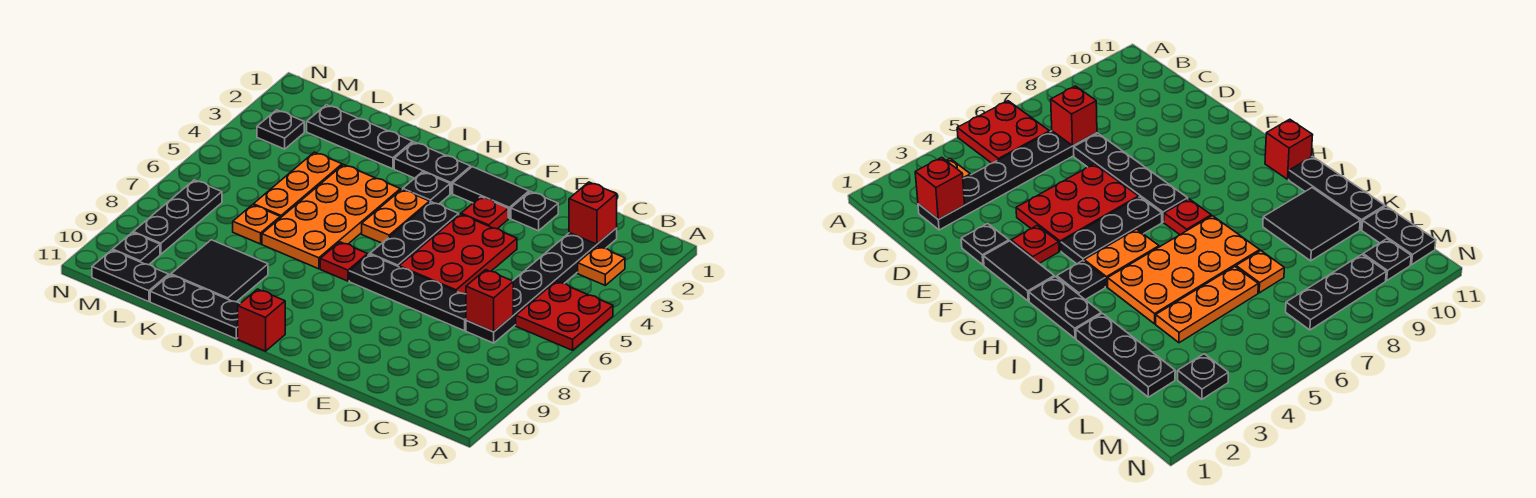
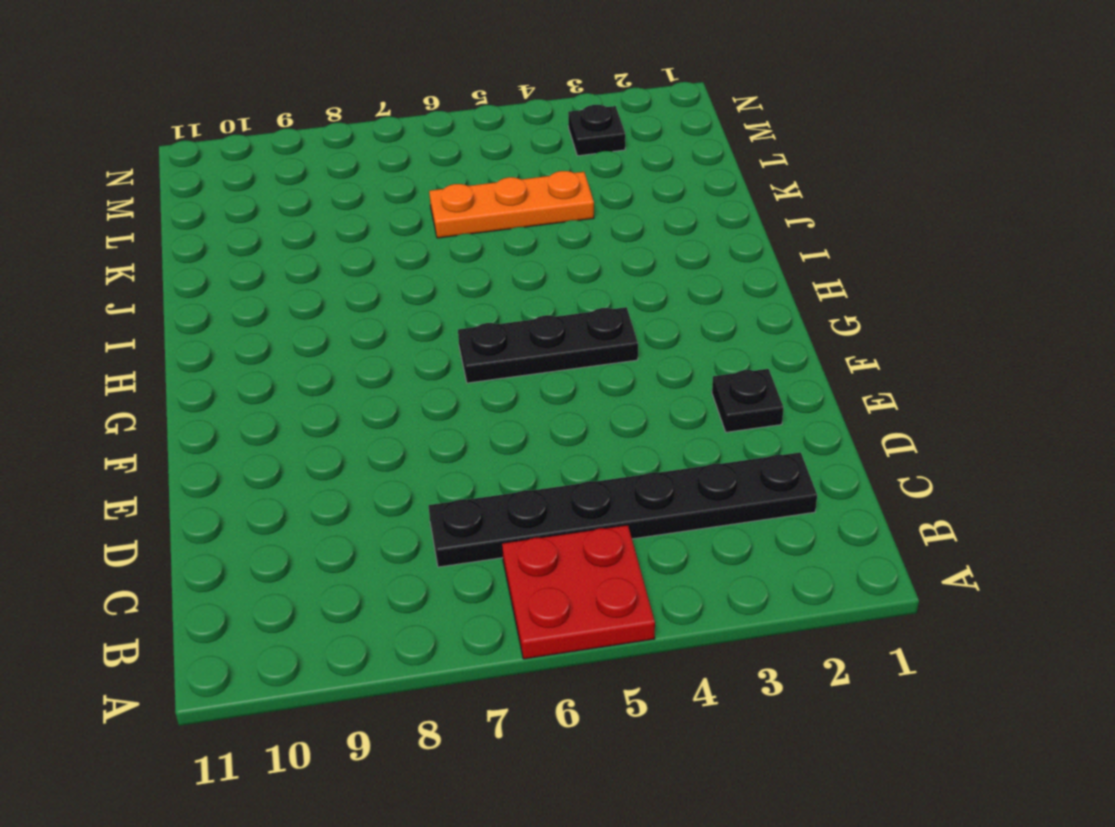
none -> orange plate B3 level 1
none -> black plate D7:G7 level 1
none -> red plate E4:F6 level 1

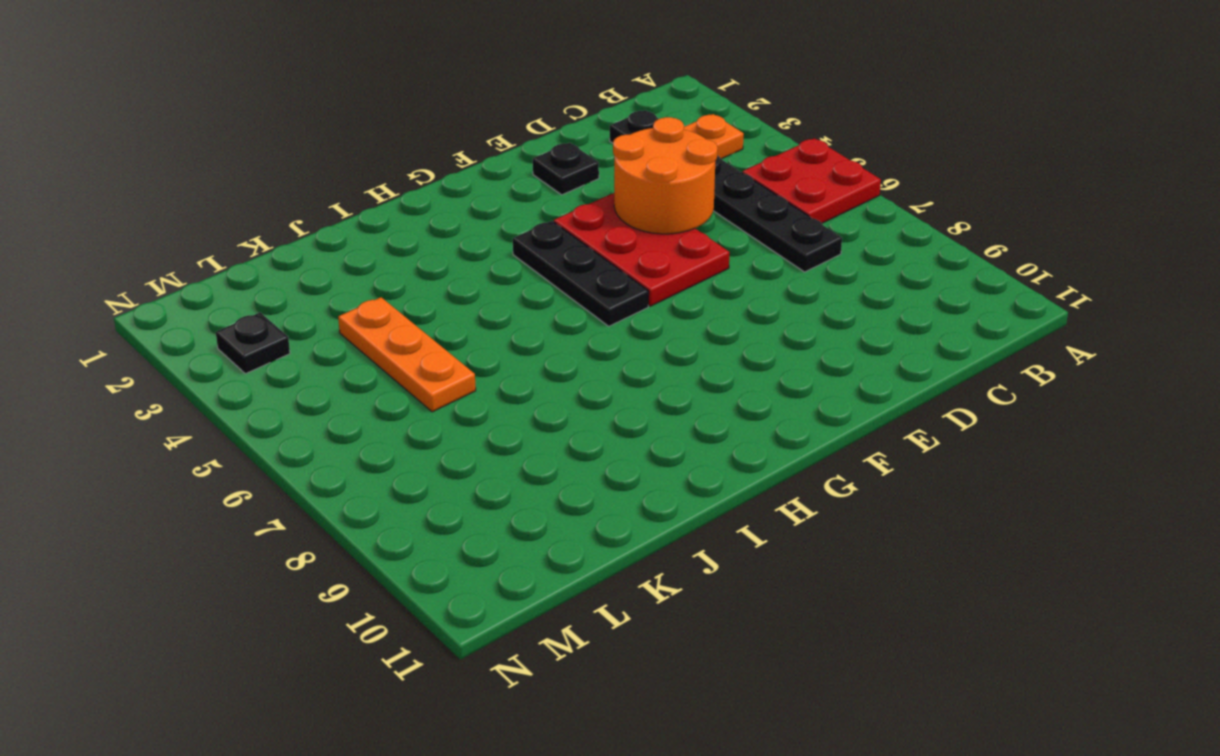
orange round brick D4:E5 level 2 -> none
none -> black plate D7:G7 level 1
none -> black tile F2:G2 level 1
none -> red plate F3 level 1

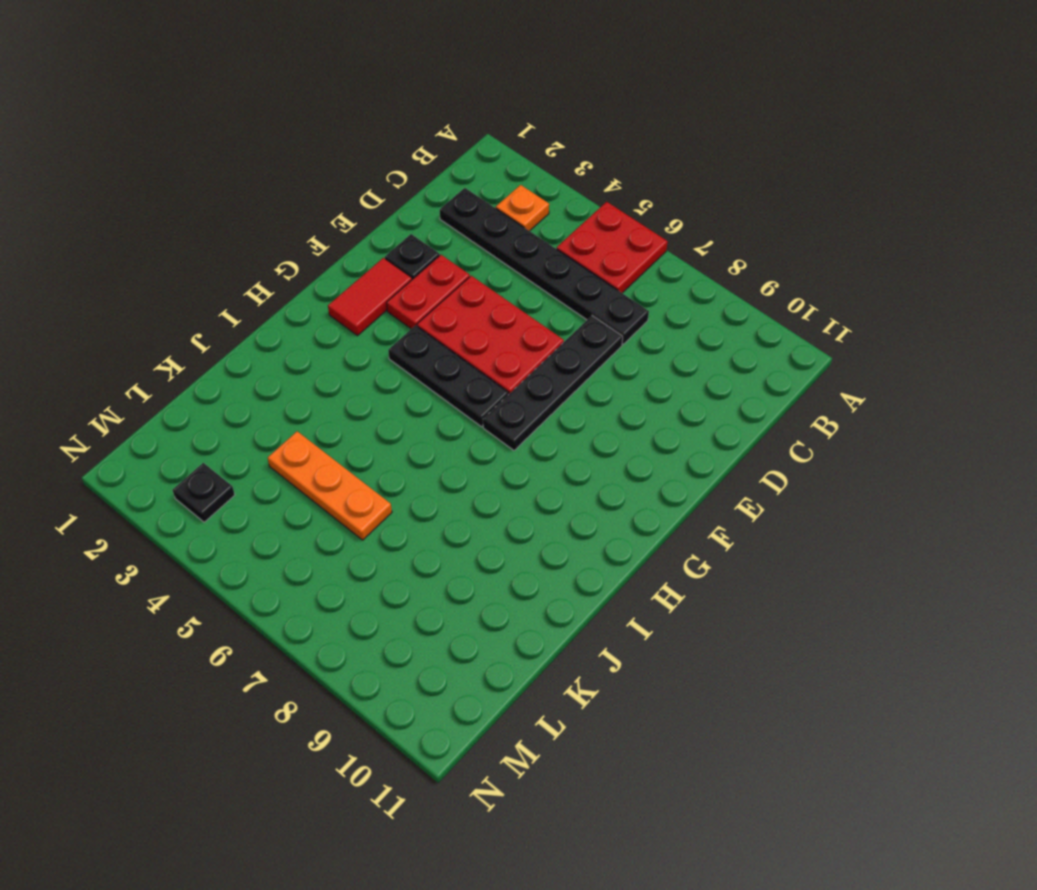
red plate E3:F3 level 1 -> red plate F3 level 1
red tile F2:G2 level 1 -> black tile F2:G2 level 1
none -> black plate H2:I2 level 1
none -> black plate H3 level 1
none -> orange plate H4:H5 level 1

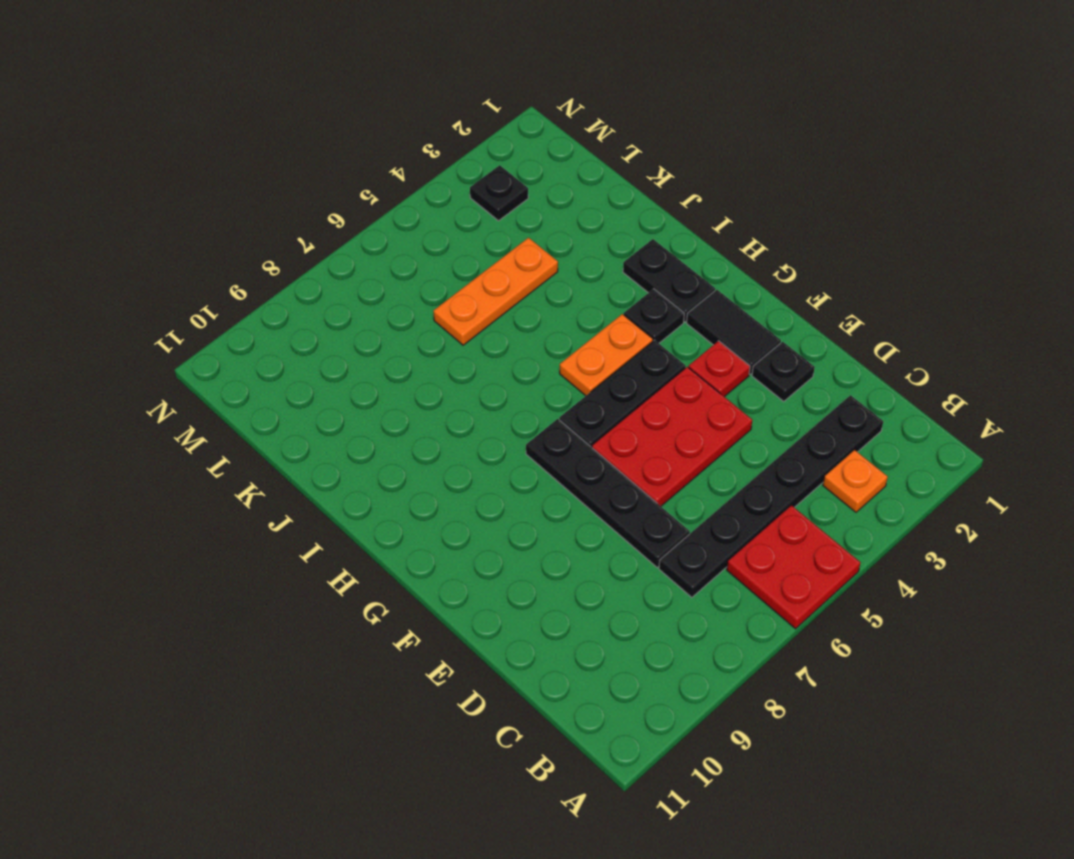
none -> red plate H7 level 1
none -> red brick H11 level 1
none -> orange plate I4:J7 level 1

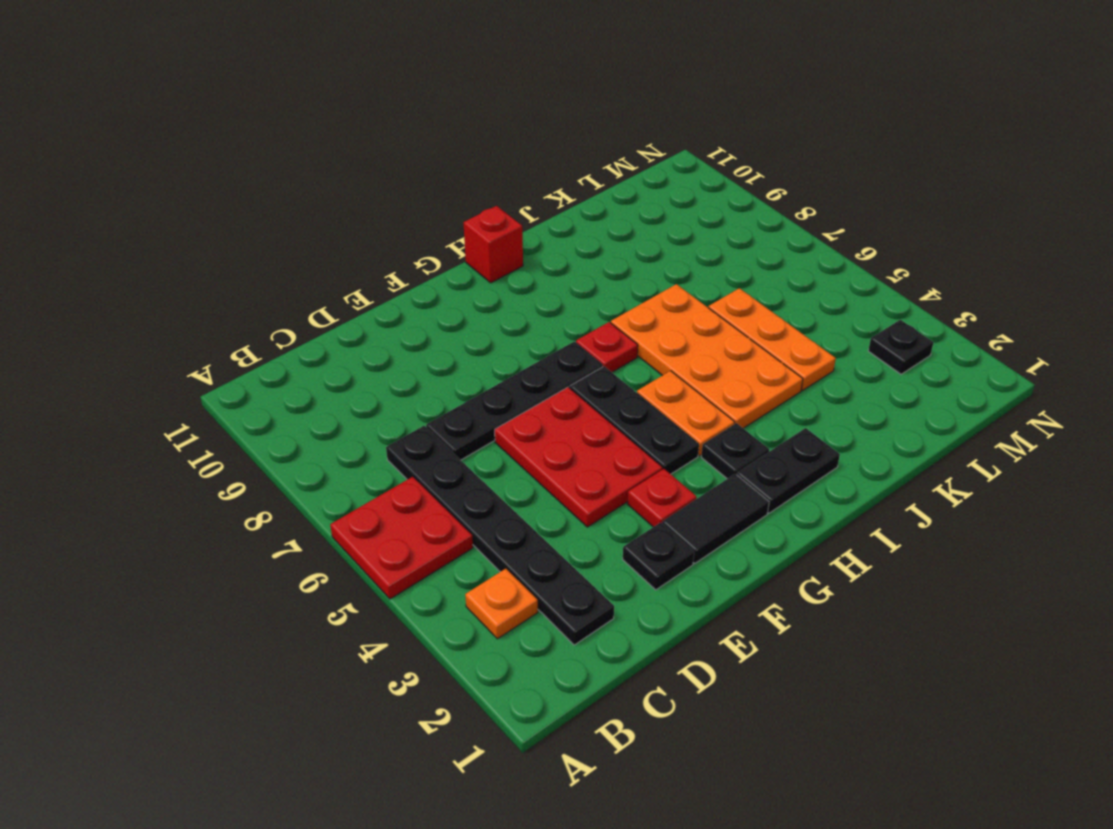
none -> black plate I11:K11 level 1
none -> black plate J2:L2 level 1
none -> black tile J9:K10 level 1

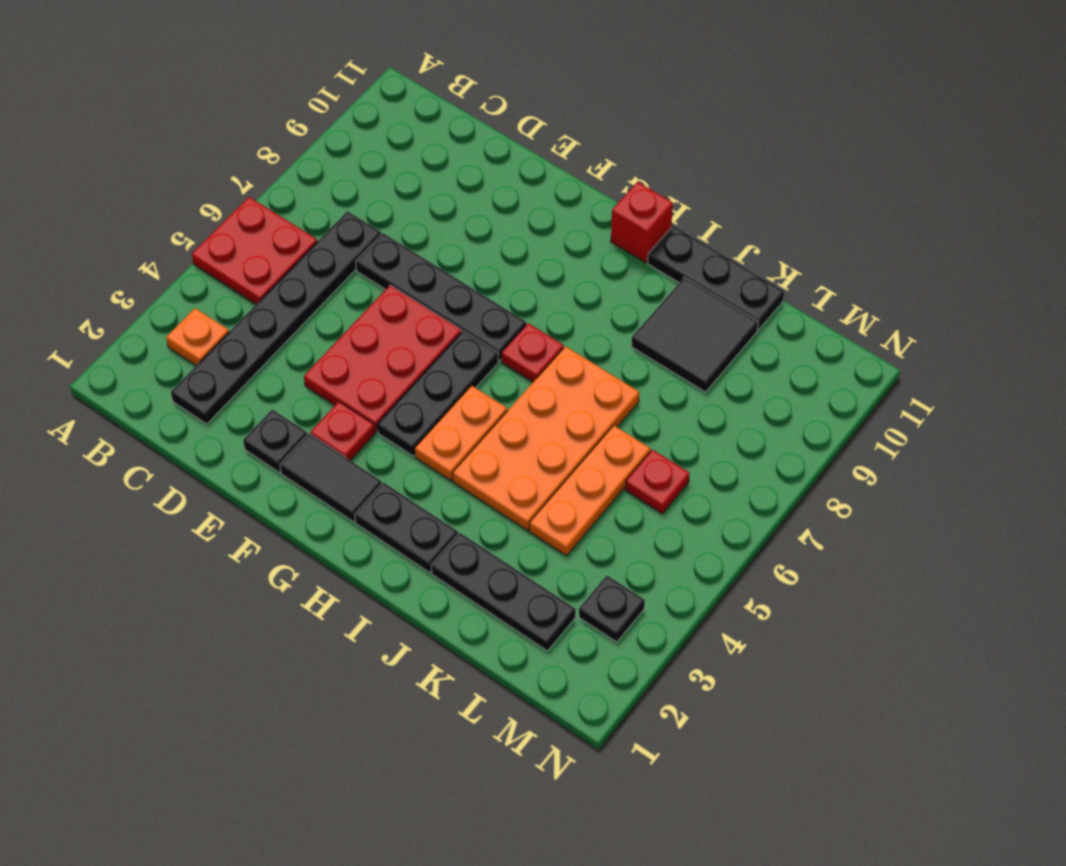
red plate L6 level 1 -> none
none -> black plate H3 level 1
none -> orange plate K7 level 1
none -> black plate L11:M11 level 1

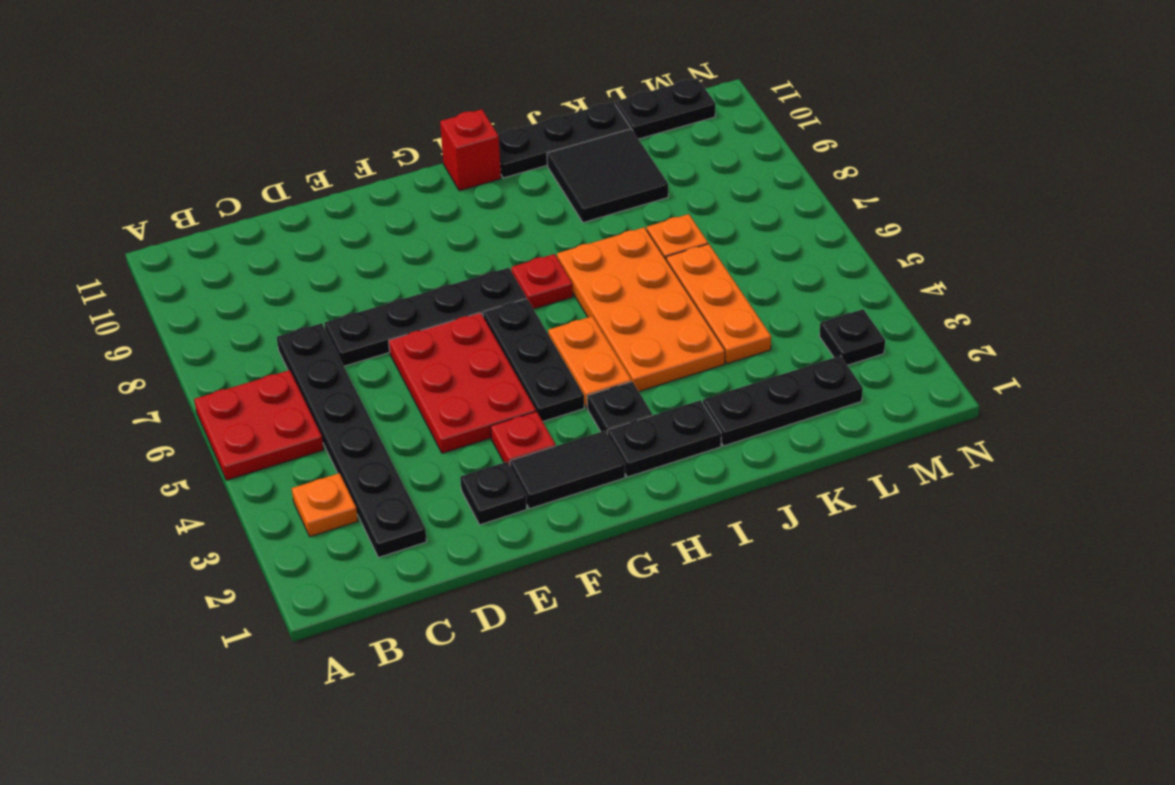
none -> black plate M7:M9 level 1
none -> black plate M10 level 1
none -> red brick C2 level 2

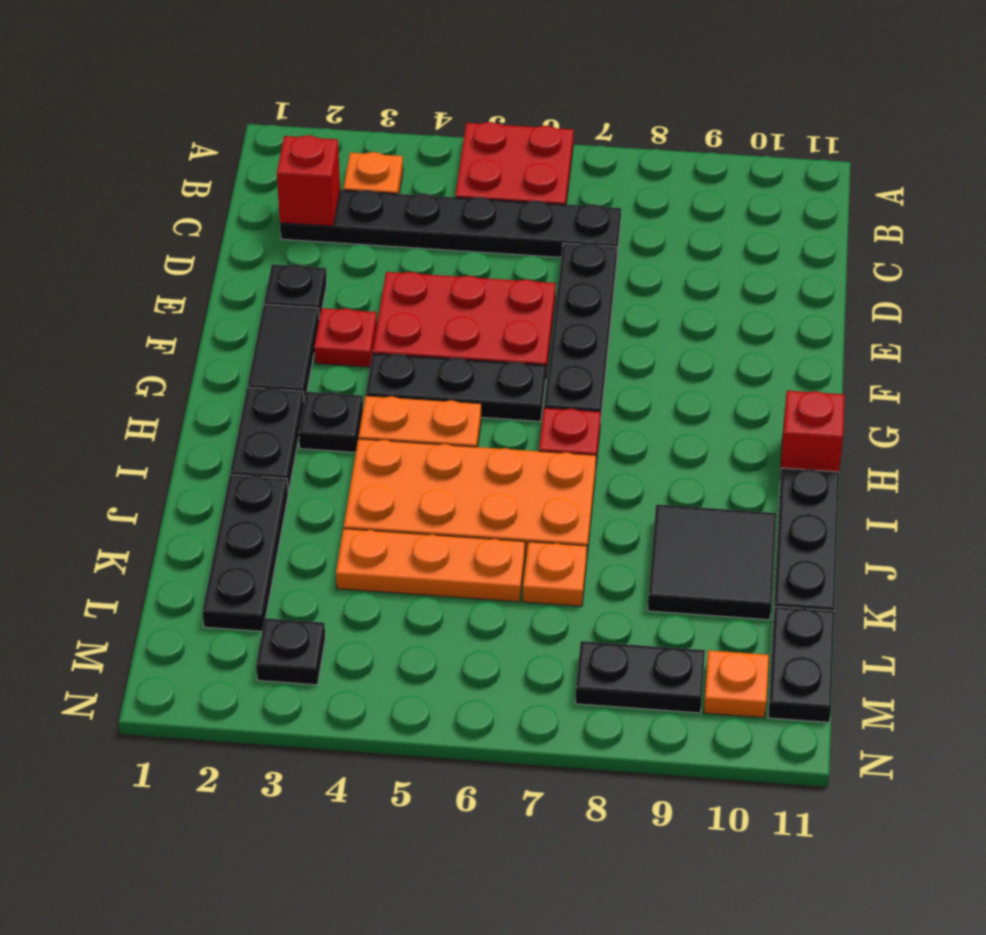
black plate M8:M9 level 1 -> black plate M7:M9 level 1
orange plate M10 level 1 -> black plate M10 level 1
none -> red brick C7 level 2

